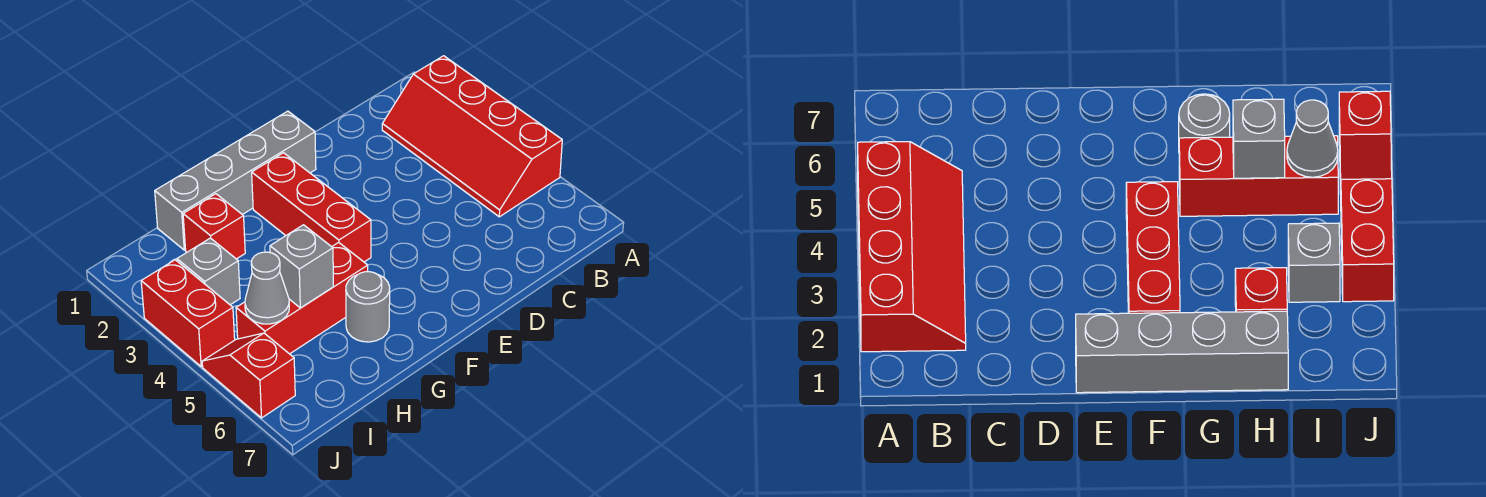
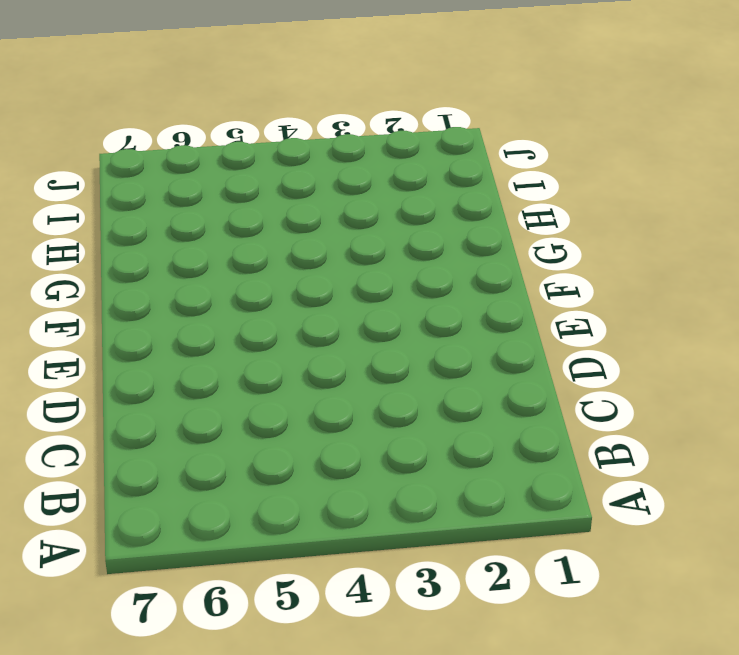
none -> red slope A2:B5 level 1 top A
none -> grey brick E1:H1 level 1

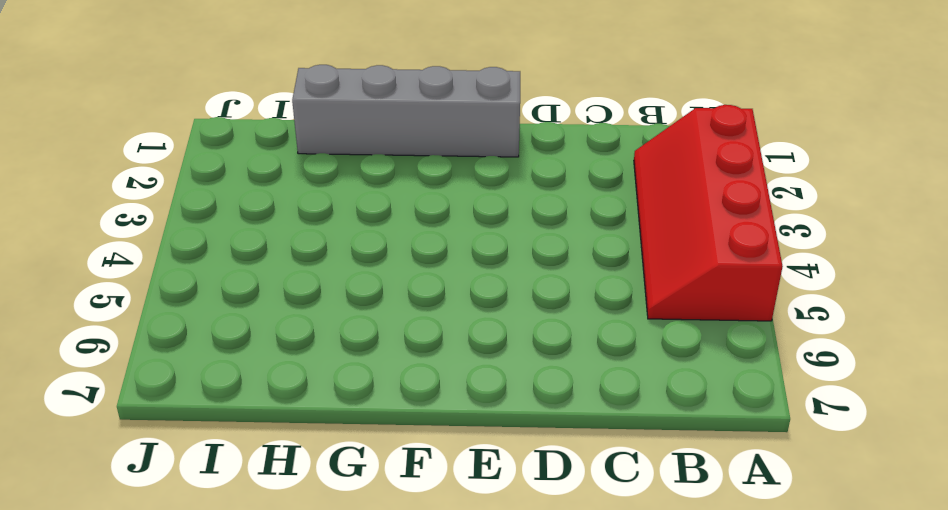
none -> red brick F2:F4 level 1
none -> red brick G5:I5 level 1

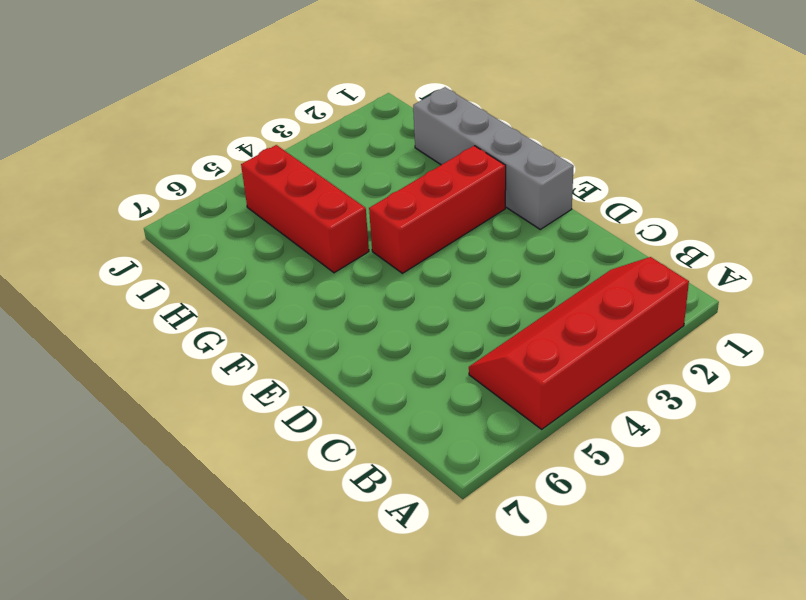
none -> grey round brick G6 level 1
none -> red brick H2 level 1

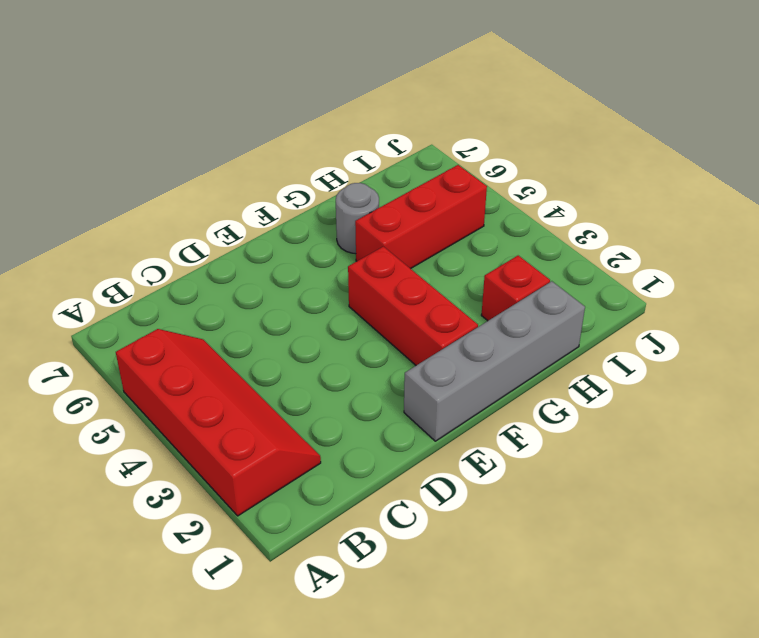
none -> grey brick I3 level 1
none -> red brick J3:J4 level 1

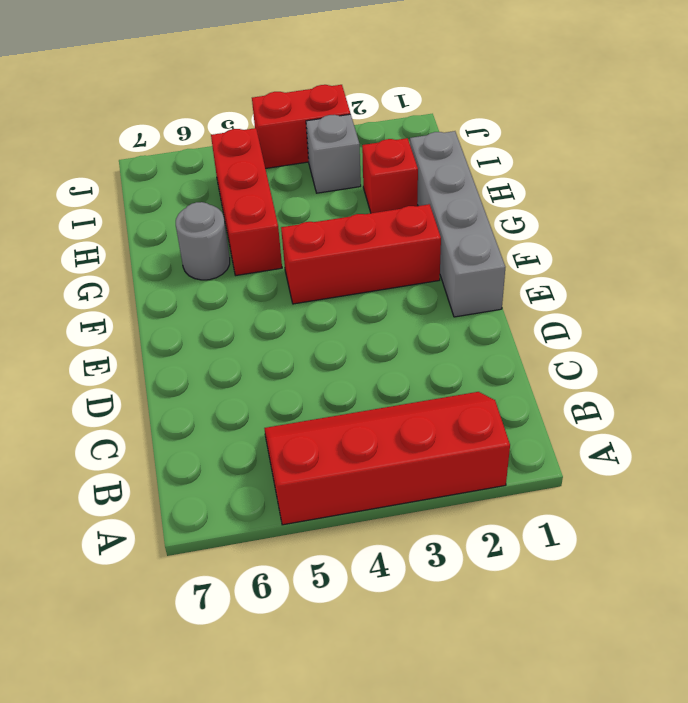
none -> red slope J5:J6 level 1 top 6
none -> grey brick H5 level 2

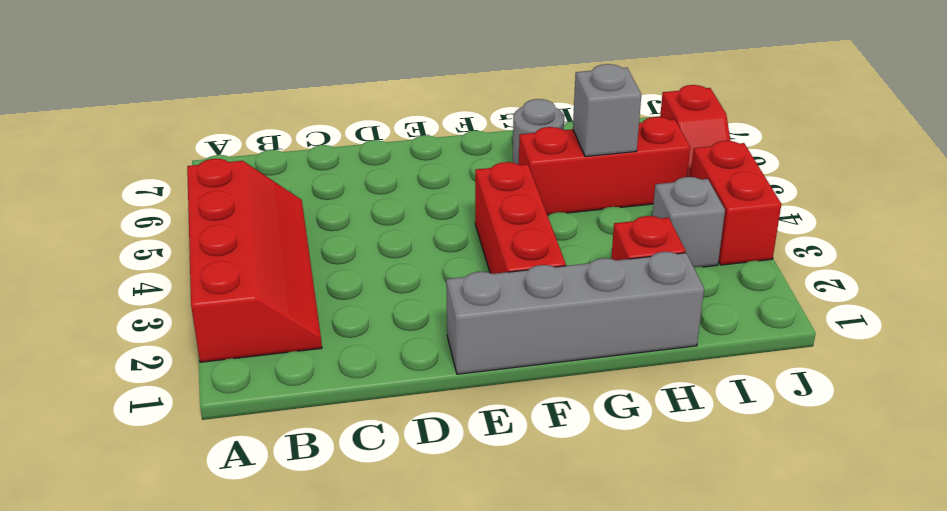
none -> grey cone I5 level 2

